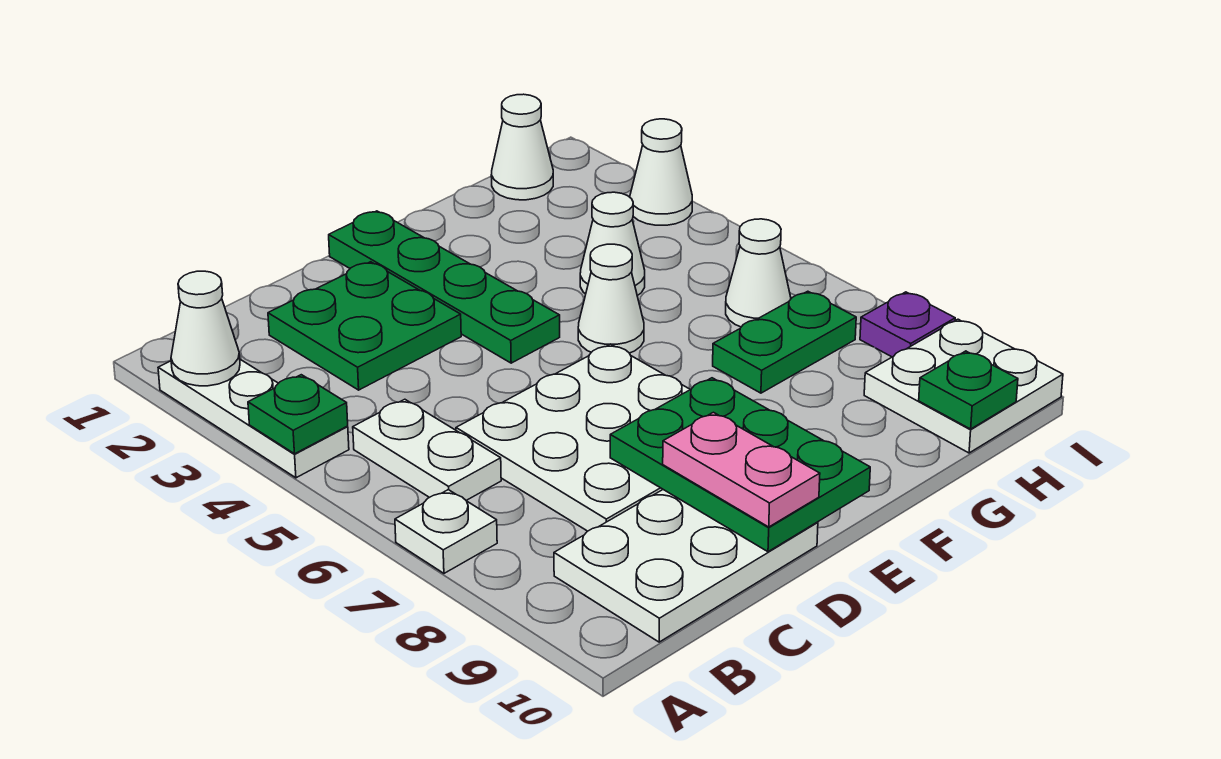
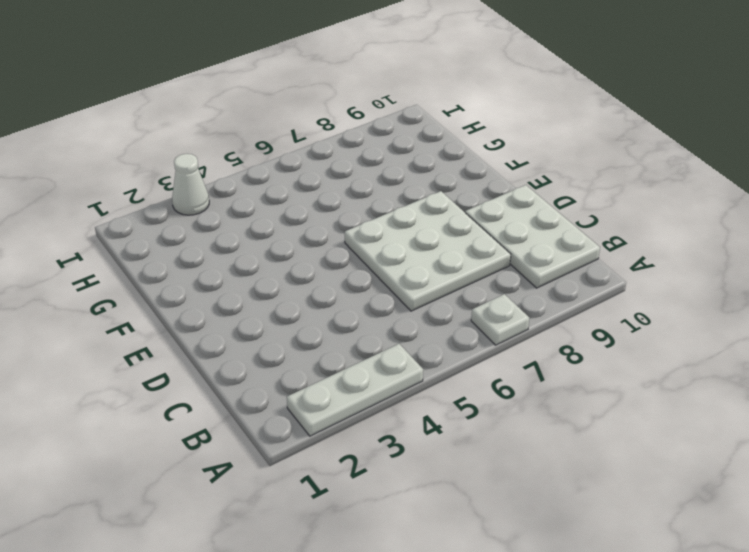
none -> white plate B5:B6 level 1
none -> green plate C2:D3 level 1
none -> green plate E1:E4 level 1

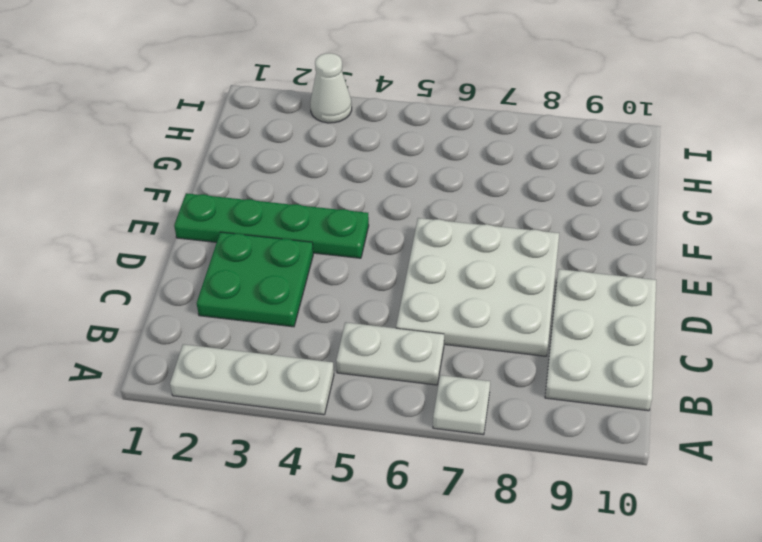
none -> white cone F5 level 1
none -> white cone G4 level 1
none -> green plate G7:H7 level 1

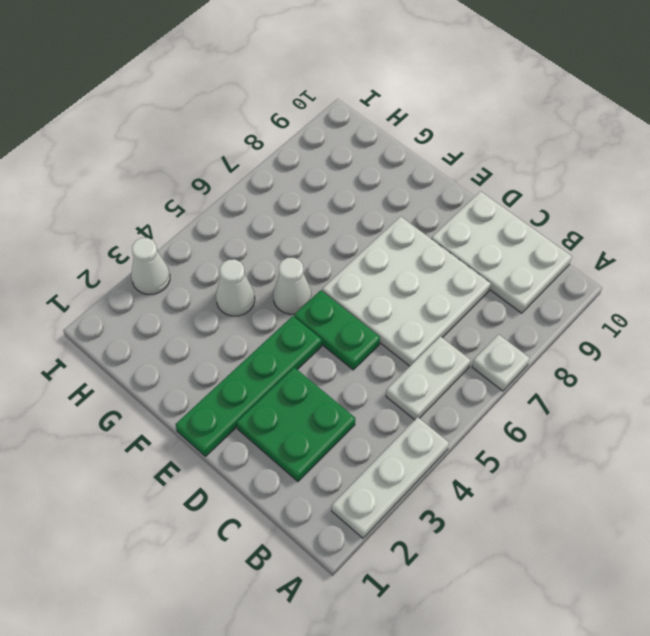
green plate D5:E5 level 1 -> green plate G7:H7 level 1
none -> white cone H1 level 1
none -> white cone H6 level 1
none -> white plate H9:I10 level 1

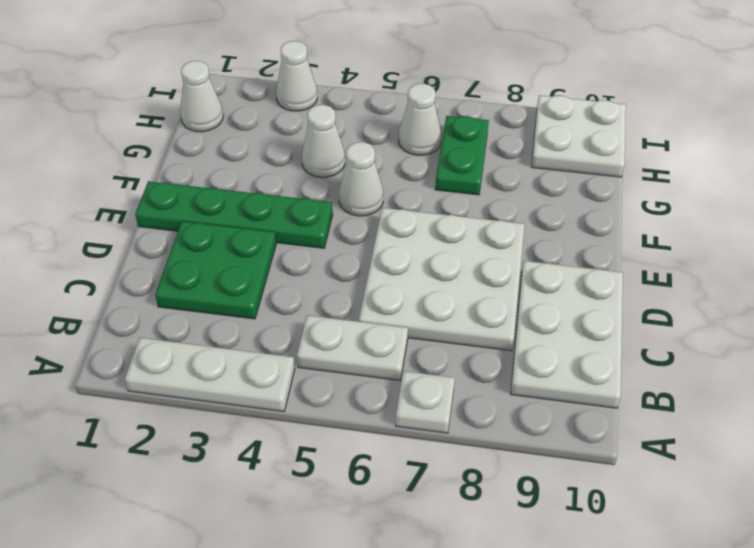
none -> purple plate I8 level 1
none -> white cone A2 level 2
none -> green plate A4 level 2

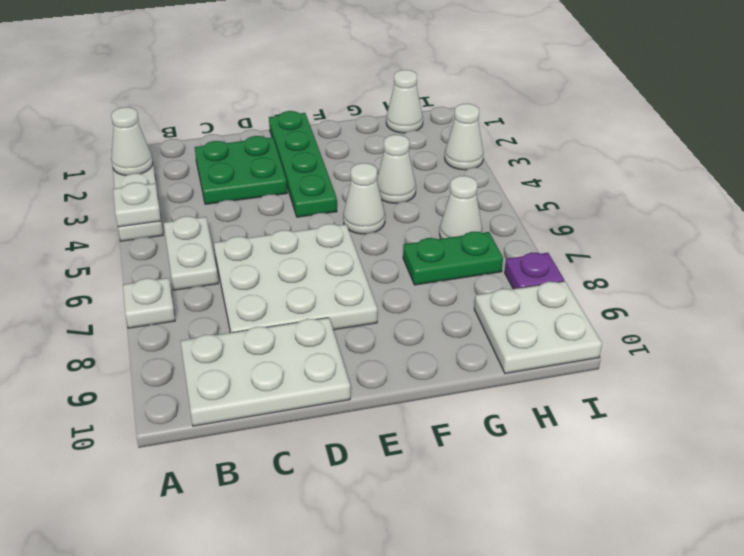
white plate A4 level 2 -> green plate A4 level 2
none -> green plate D8:E10 level 2
none -> green plate H10 level 2
none -> pink plate D9:D10 level 3

